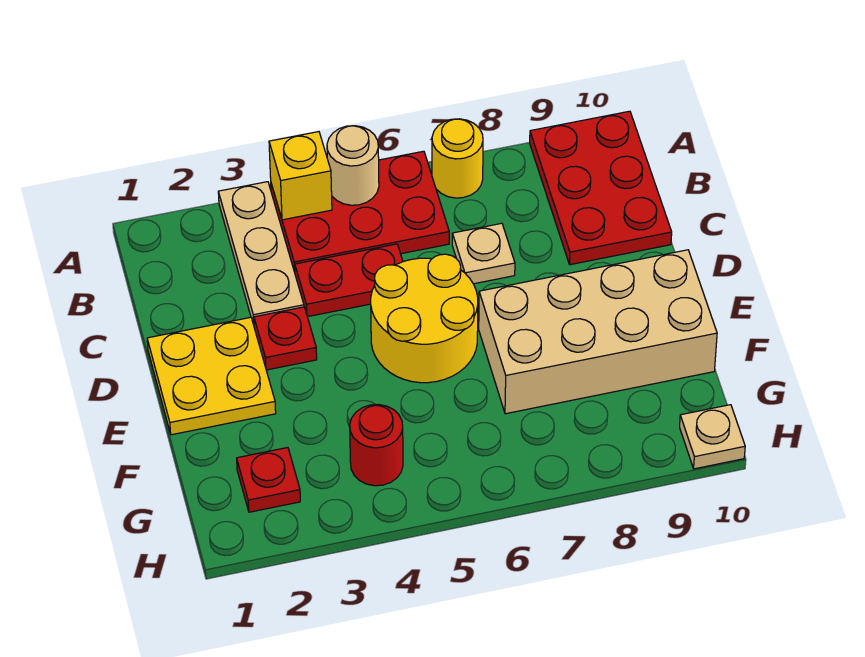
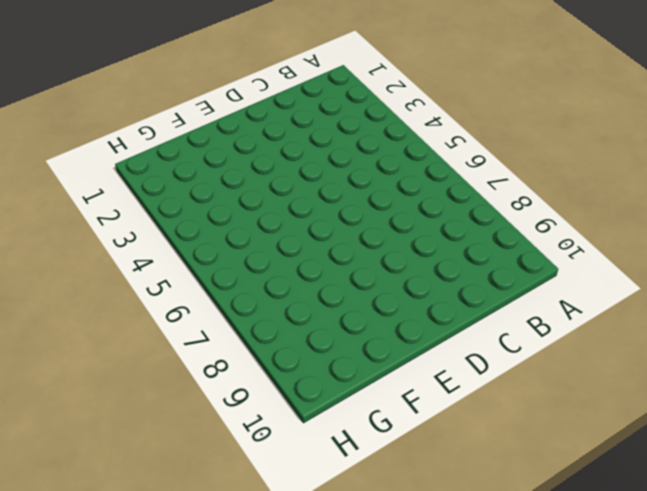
none -> tan plate A3:C3 level 1
none -> red plate A4:B6 level 1
none -> yellow round brick A7 level 1

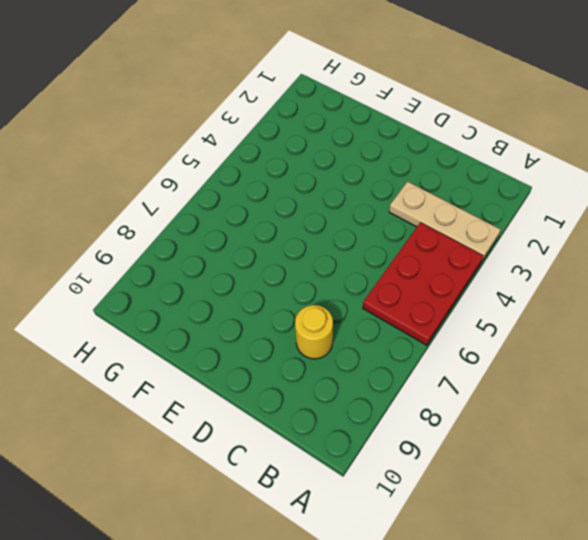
yellow round brick C8 level 1 -> yellow round brick A7 level 1
none -> red plate A9:C10 level 1
none -> red plate C4:C5 level 1
none -> tan plate C7 level 1

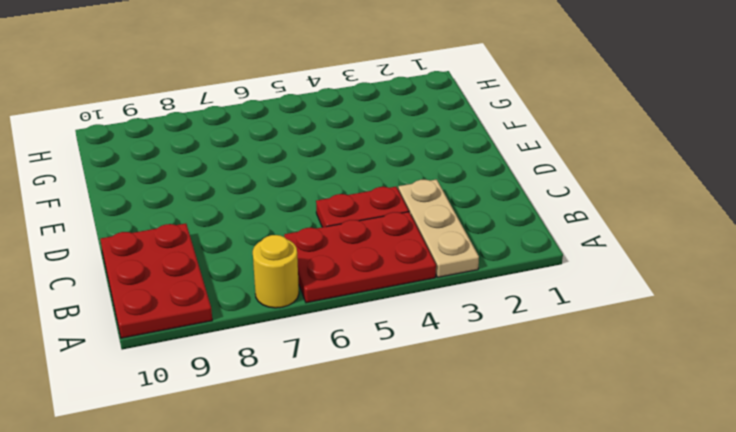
none -> tan plate C7 level 1
none -> yellow plate D1:E2 level 1
none -> red plate D3 level 1

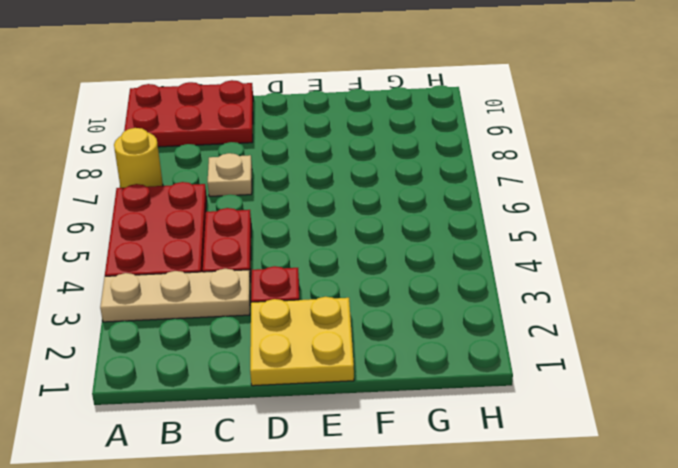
none -> yellow round brick D5:E6 level 1
none -> tan brick E7:F10 level 1
none -> red plate G2 level 1

